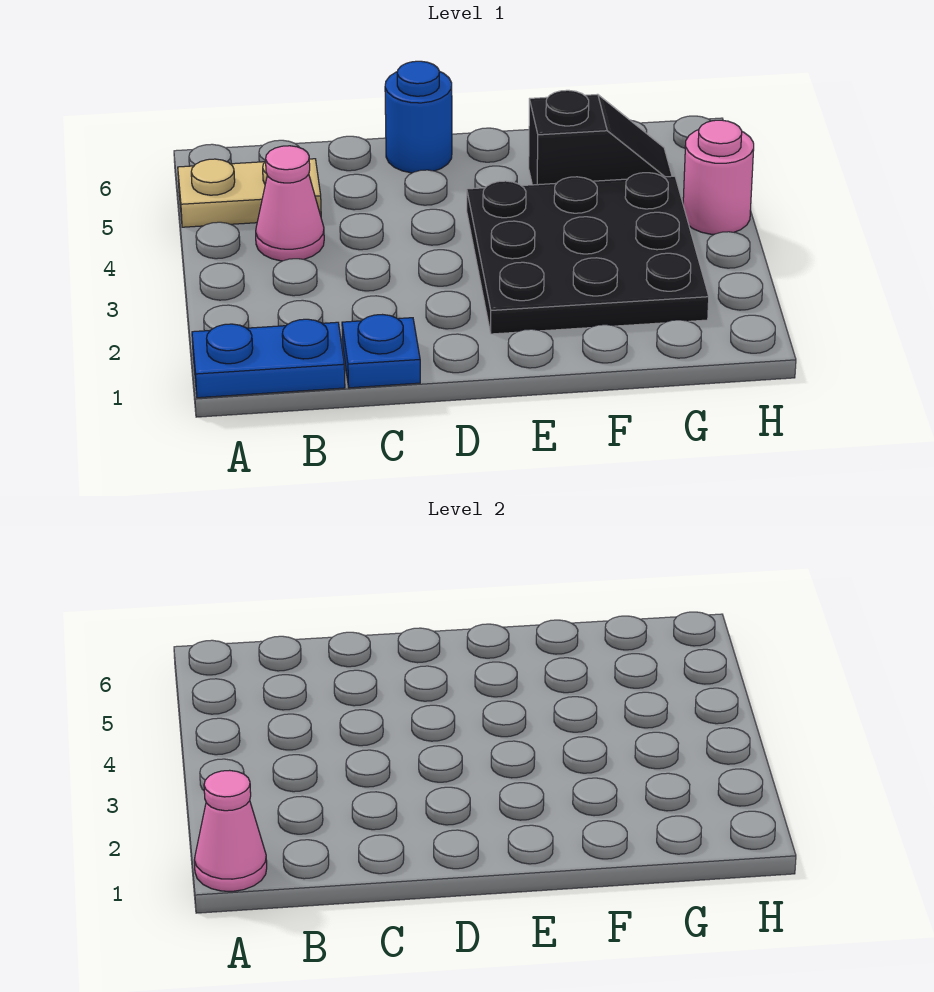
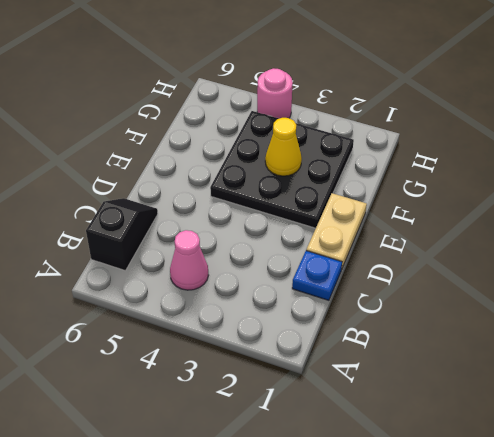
black slope B6:C6 level 1 top B -> black slope F5:G5 level 1 top F
tan plate D1:E1 level 1 -> tan plate A5:B5 level 1
yellow cone F3 level 2 -> none
none -> blue plate A1:B1 level 1
none -> blue round brick D6 level 1

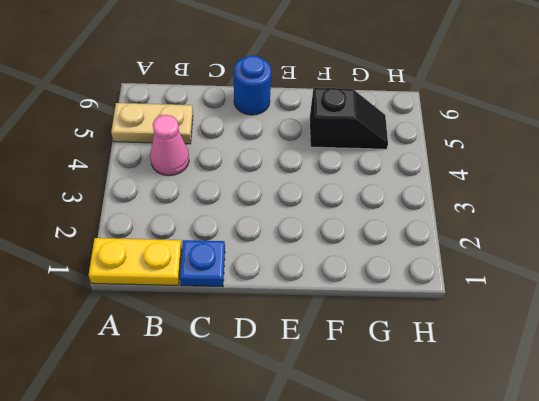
yellow plate A1:B1 level 1 -> blue plate A1:B1 level 1
none -> black plate E2:G4 level 1
none -> pink round brick H4 level 1

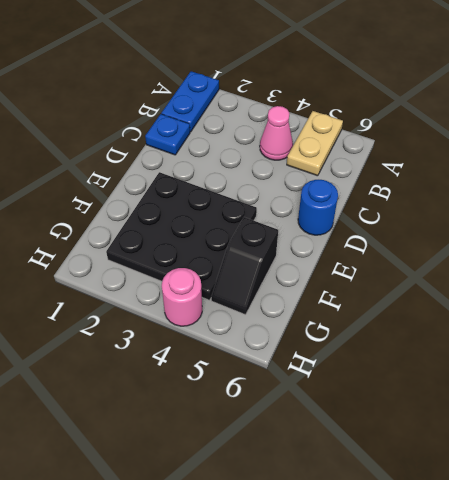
none -> pink cone A1 level 2

